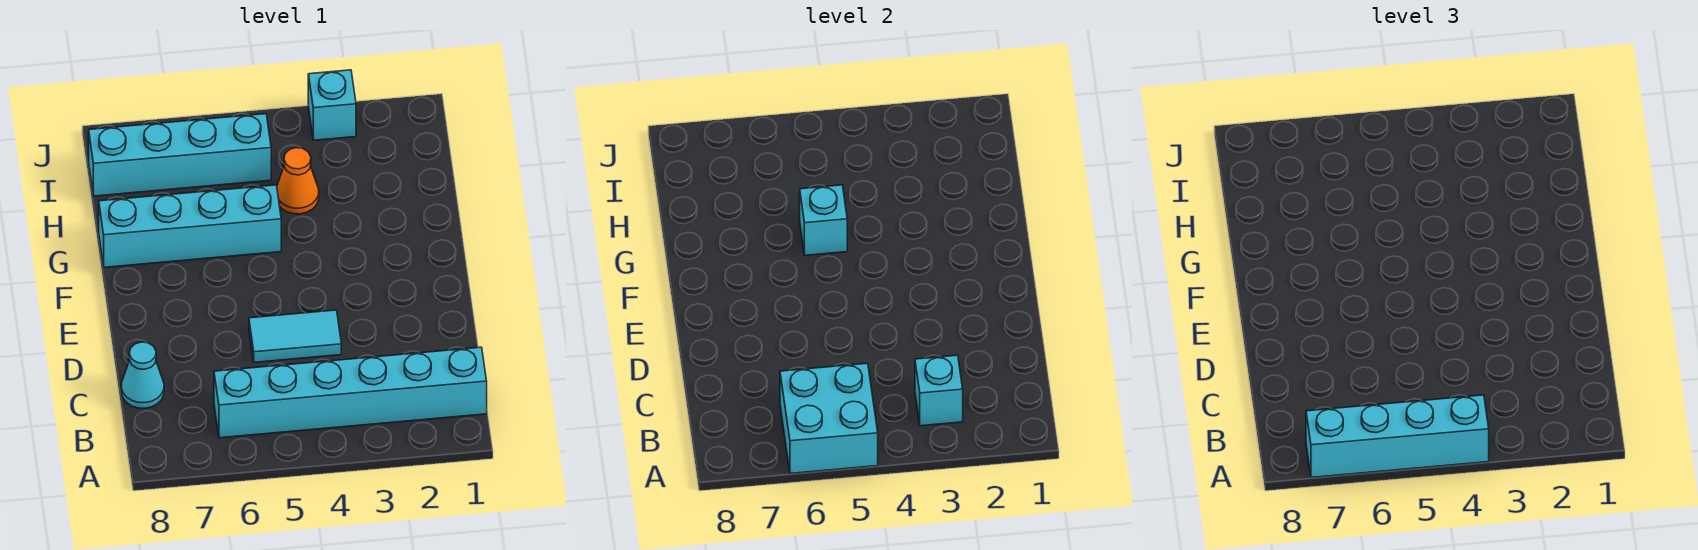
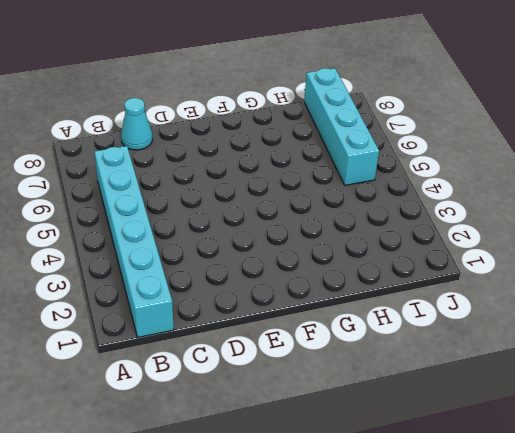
none -> cyan tile D4:D5 level 1
none -> cyan brick G5:G8 level 1

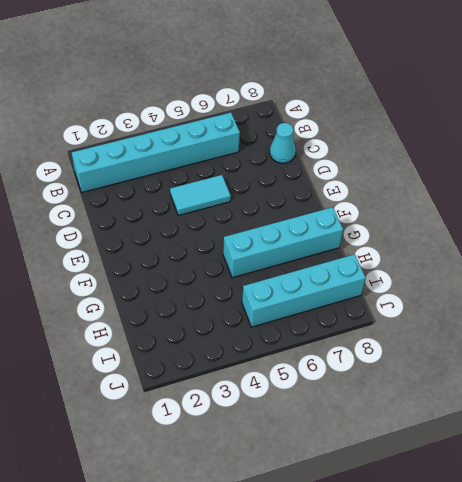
none -> orange cone H4 level 1
none -> cyan brick J3 level 1

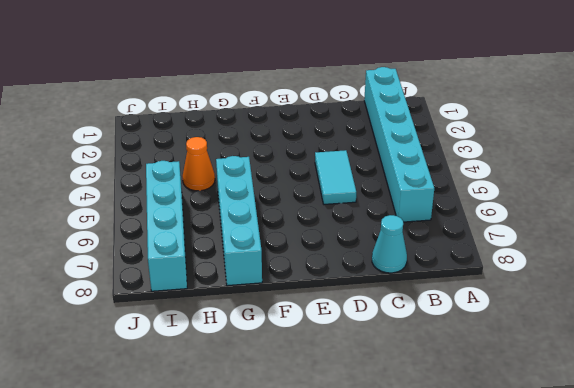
none -> cyan brick J3 level 1
none -> cyan brick A5:B6 level 2

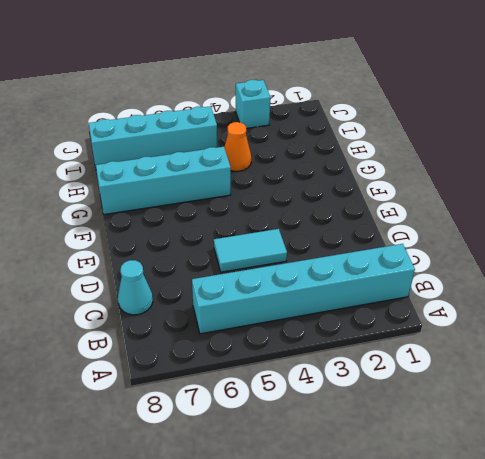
none -> cyan brick A5:B6 level 2
none -> cyan brick B3 level 2

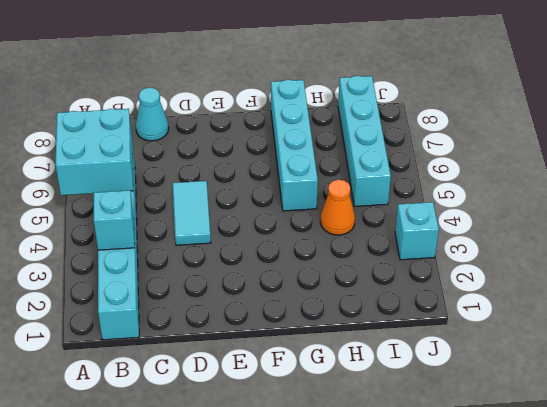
none -> cyan brick G5 level 2
none -> cyan brick A4:A7 level 3

